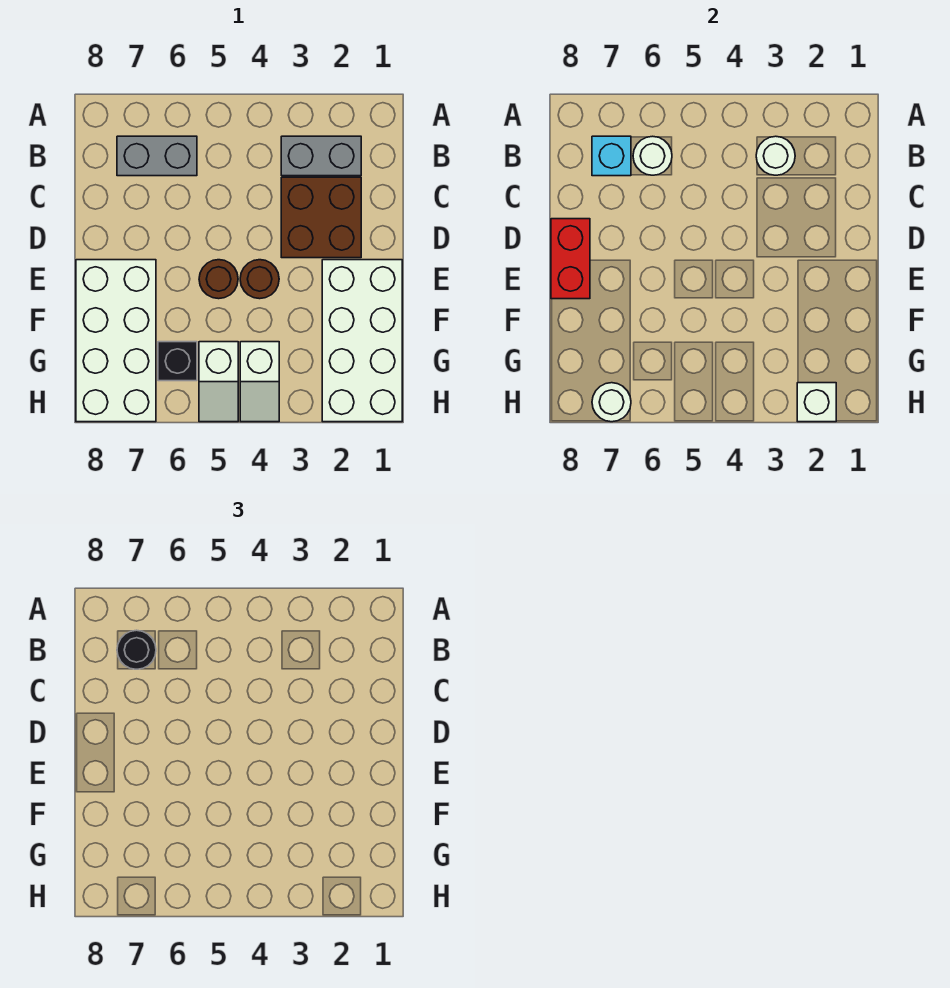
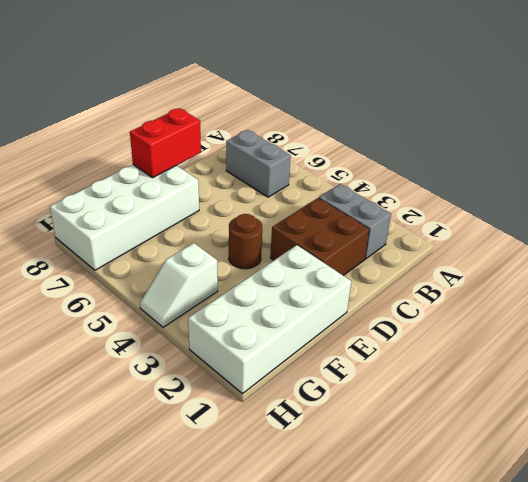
none -> brown round brick E5 level 1
none -> white slope G5:H5 level 1 top G
none -> black brick G6 level 1

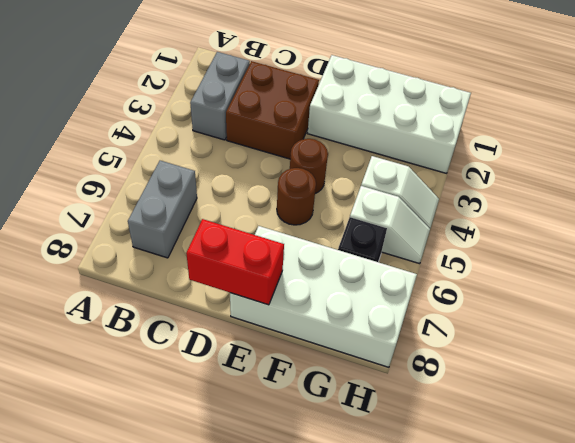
none -> white round brick B3 level 2
none -> white round brick B6 level 2
none -> cyan brick B7 level 2

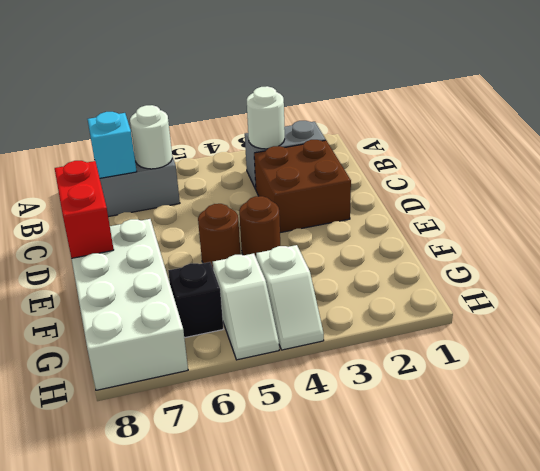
none -> white brick E1:H2 level 1
none -> white brick H2 level 2
none -> white round brick H7 level 2

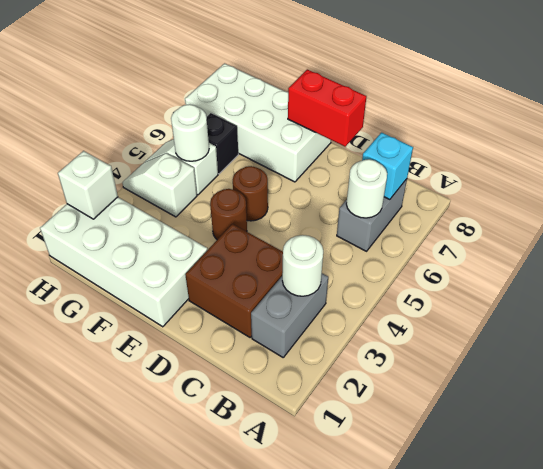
white round brick G5 level 2 -> white round brick H7 level 2
none -> black round brick B7 level 3

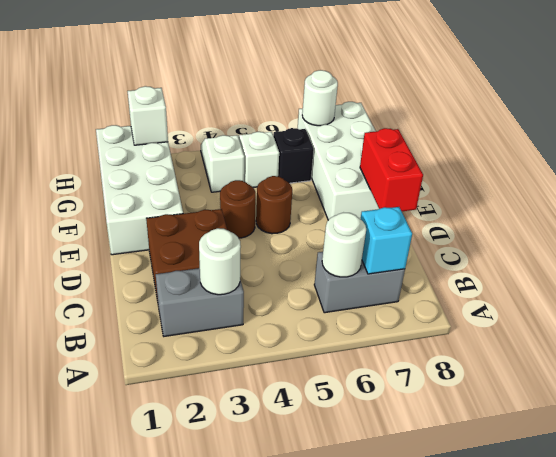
none -> black round brick B7 level 3

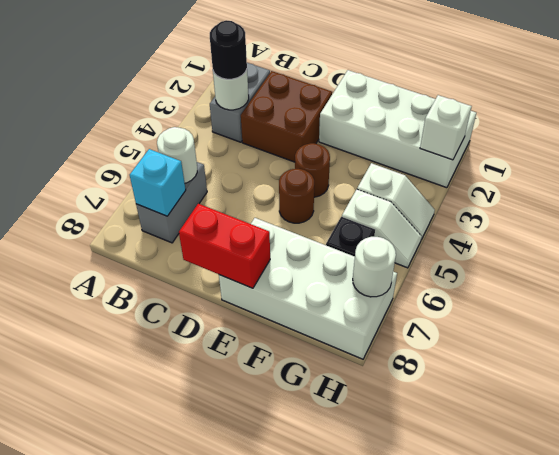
black round brick B3 level 3 -> black round brick B7 level 3

